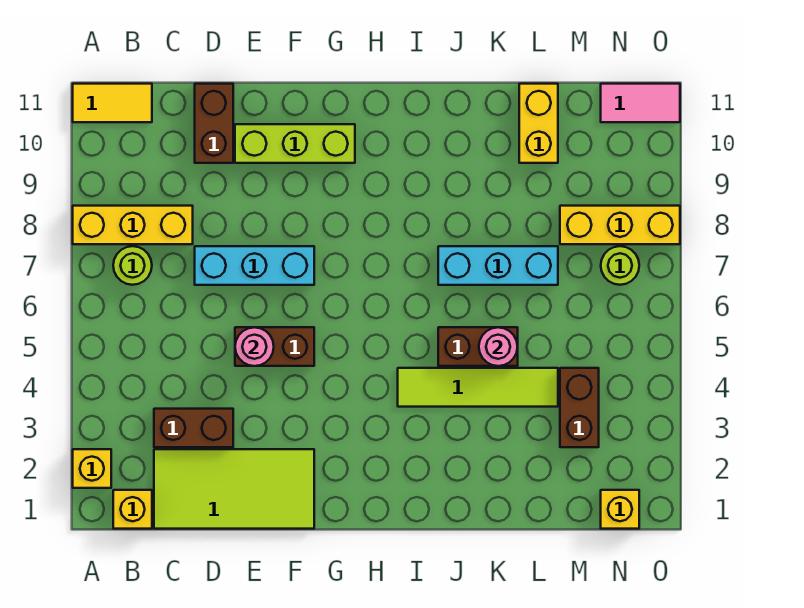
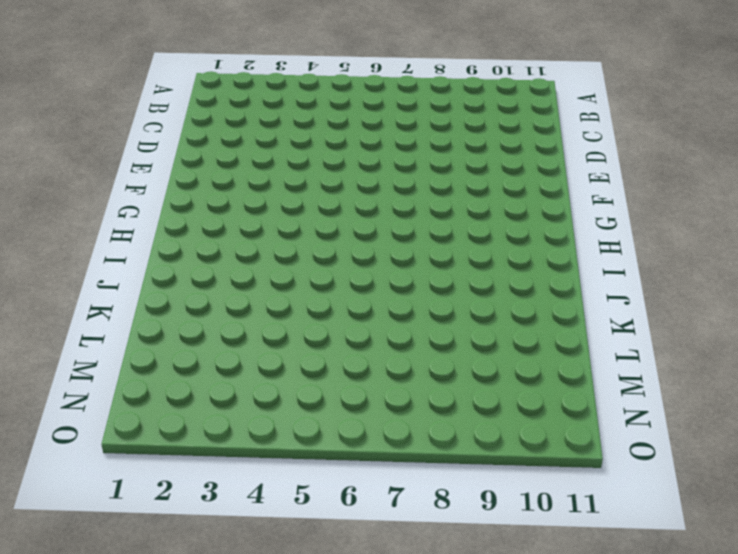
none -> yellow brick A2 level 1
none -> yellow brick A8:C8 level 1
none -> yellow tile A11:B11 level 1

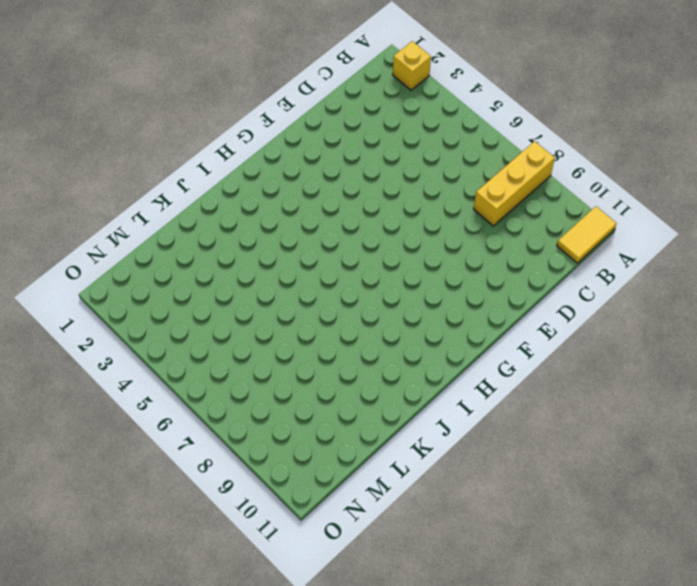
none -> yellow brick B1 level 1
none -> lime round brick B7 level 1
none -> lime tile C1:F2 level 1

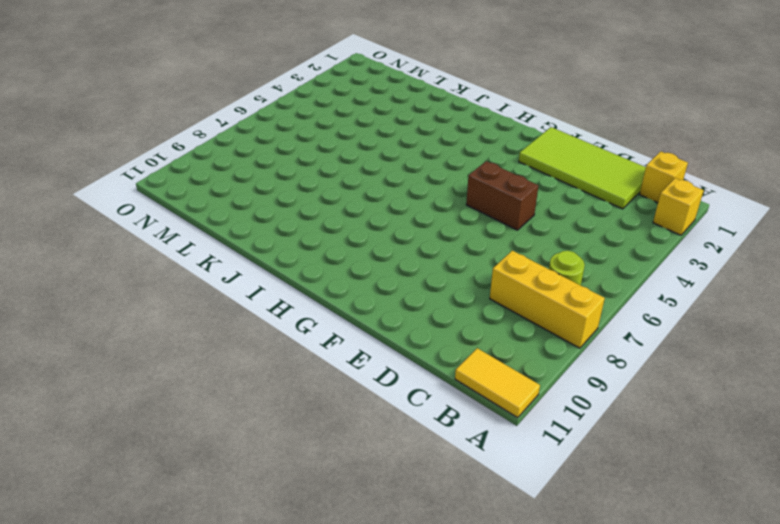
none -> brown brick C3:D3 level 1
none -> cyan brick D7:F7 level 1
none -> brown brick D10:D11 level 1

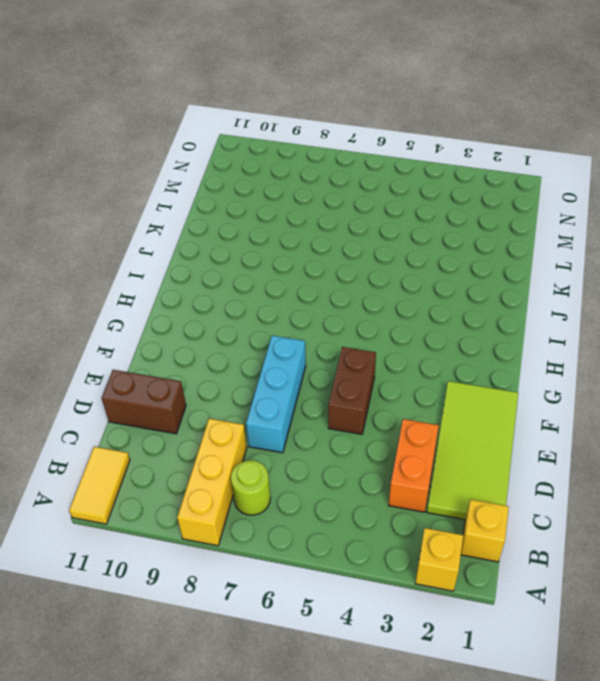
orange brick C3:D3 level 1 -> brown brick C3:D3 level 1
none -> lime brick E10:G10 level 1
none -> lime tile I4:L4 level 1
none -> brown brick J5:K5 level 1

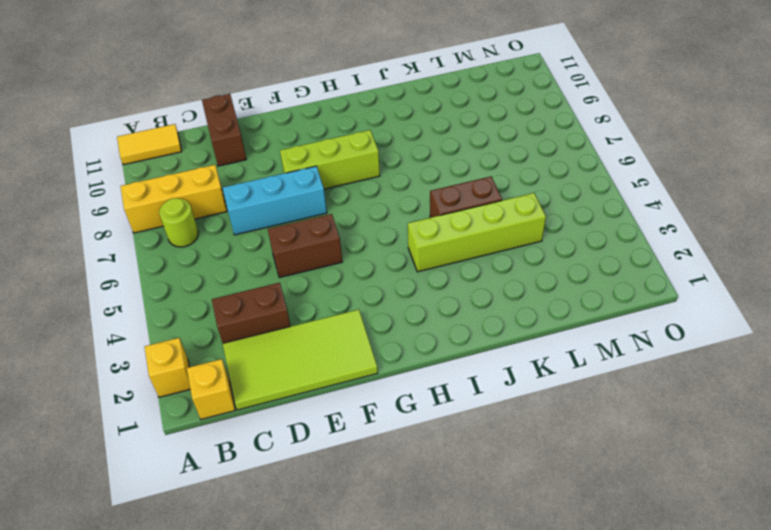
lime brick F8:H8 level 1 -> lime brick E10:G10 level 1
lime brick I4:L4 level 1 -> lime tile I4:L4 level 1
none -> cyan brick J7:L7 level 1
none -> yellow brick L10:L11 level 1
none -> brown brick M3:M4 level 1

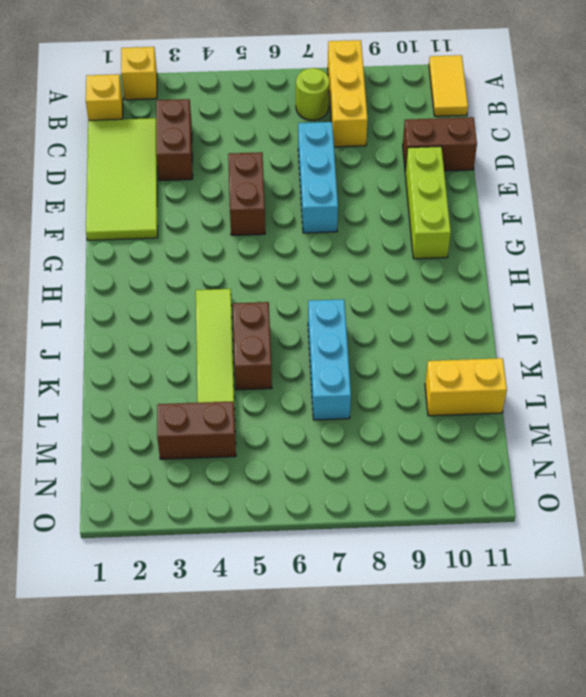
none -> yellow brick M8:O8 level 1
none -> yellow brick N1 level 1
none -> lime round brick N7 level 1

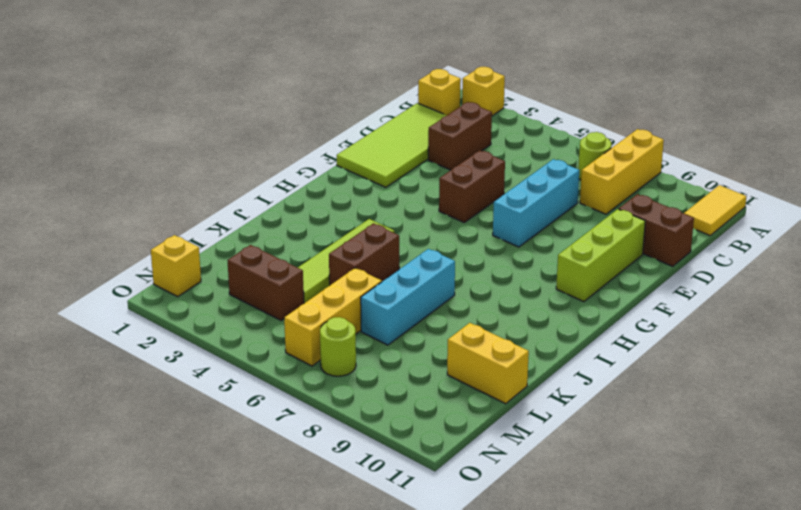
yellow brick L6:N6 level 1 -> yellow brick M8:O8 level 1
none -> pink tile N11:O11 level 1
none -> pink round brick E5 level 2
none -> pink round brick K5 level 2

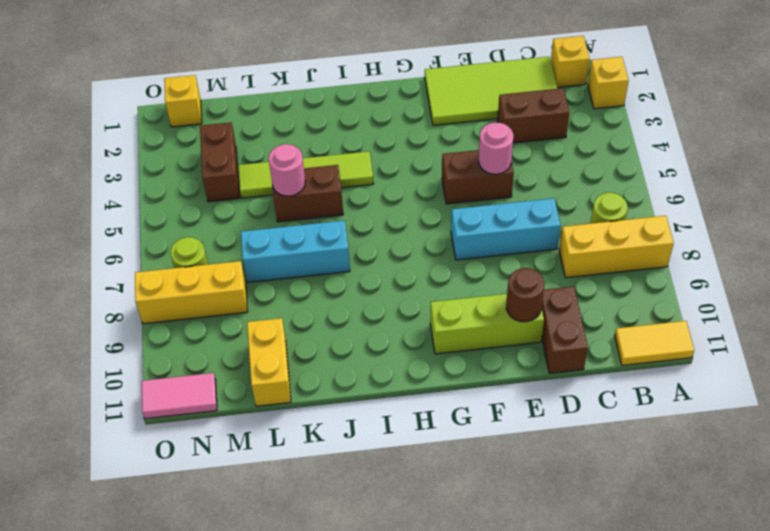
brown round brick E10 level 2 -> none

